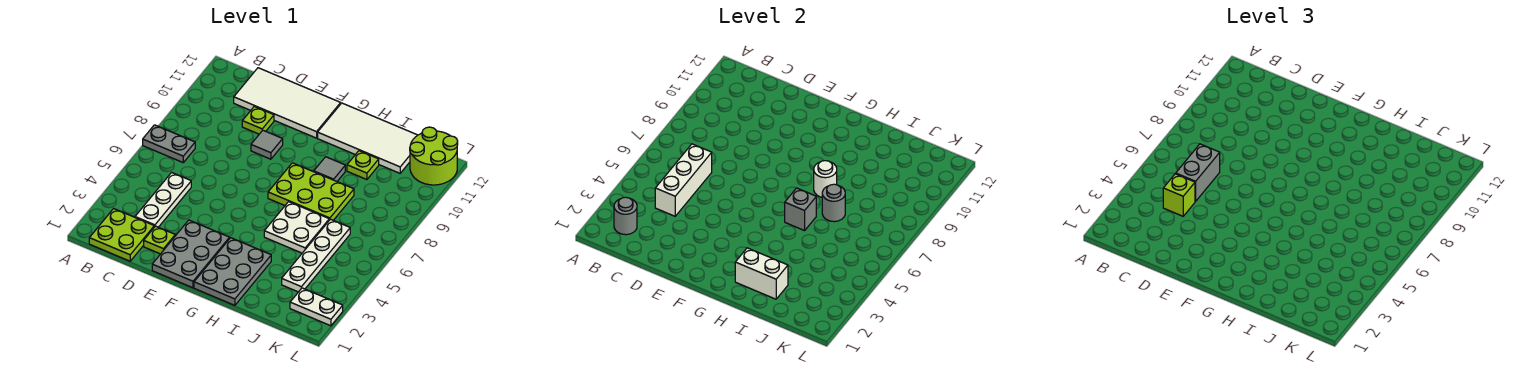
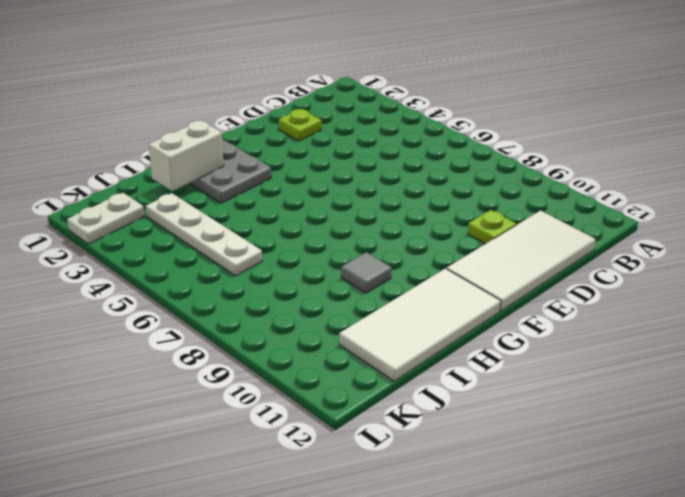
none -> grey plate A7:B7 level 1
none -> lime plate B1:C2 level 1
none -> white plate C3:C5 level 1

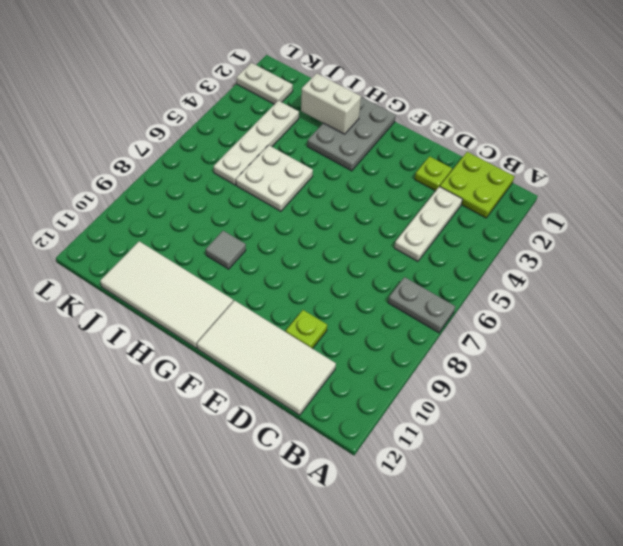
none -> grey plate E1:F3 level 1
none -> grey tile E9 level 1
none -> lime plate G7:I8 level 1

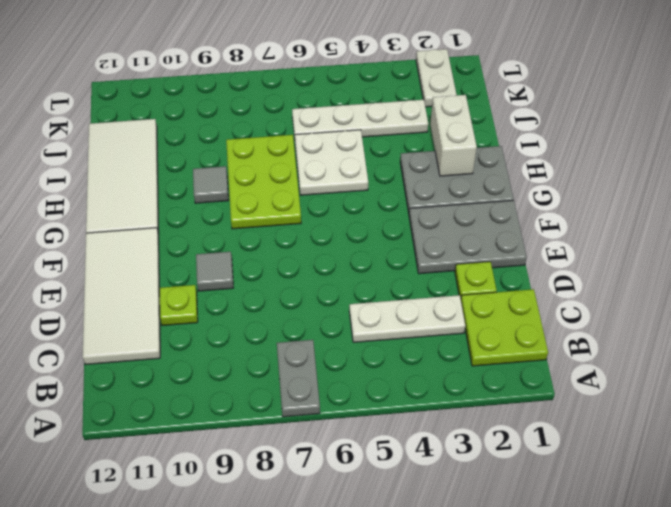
none -> lime plate I10 level 1
none -> lime round brick K11:L12 level 1
none -> grey round brick B2 level 2

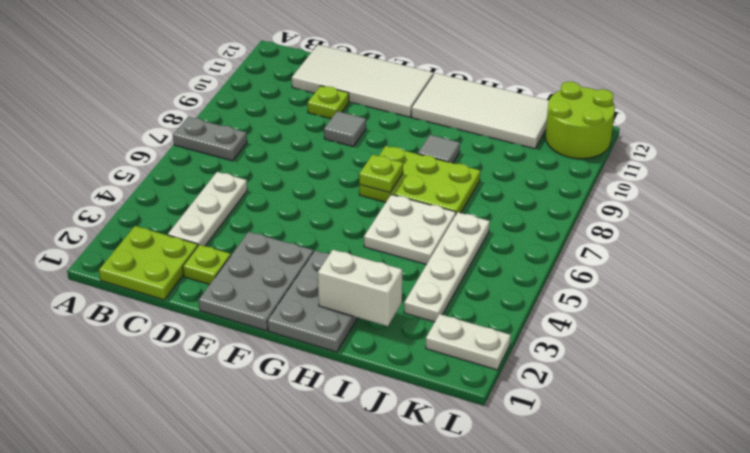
lime plate G7 level 2 -> lime plate I10 level 1
none -> grey round brick B2 level 2
none -> white brick C4:C6 level 2
none -> grey brick H6 level 2

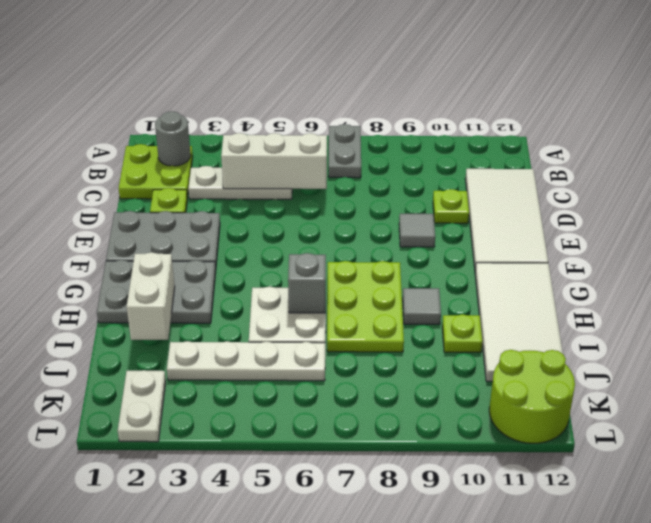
none -> white round brick H8 level 2
none -> grey round brick I7 level 2
none -> lime brick C4 level 3

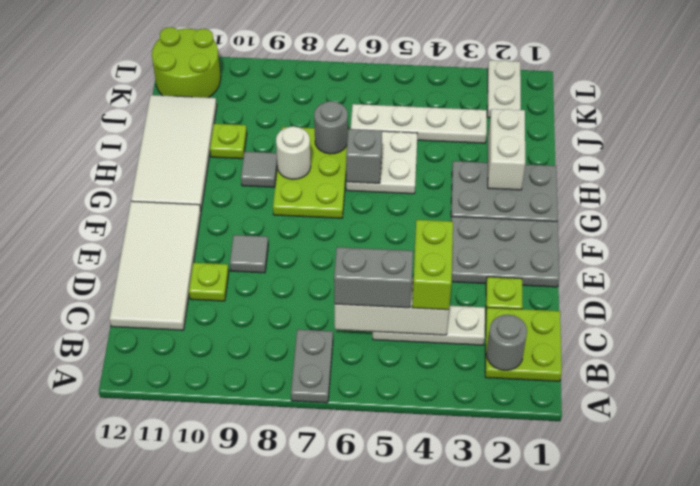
lime brick C4:D4 level 3 -> lime brick C4 level 3

